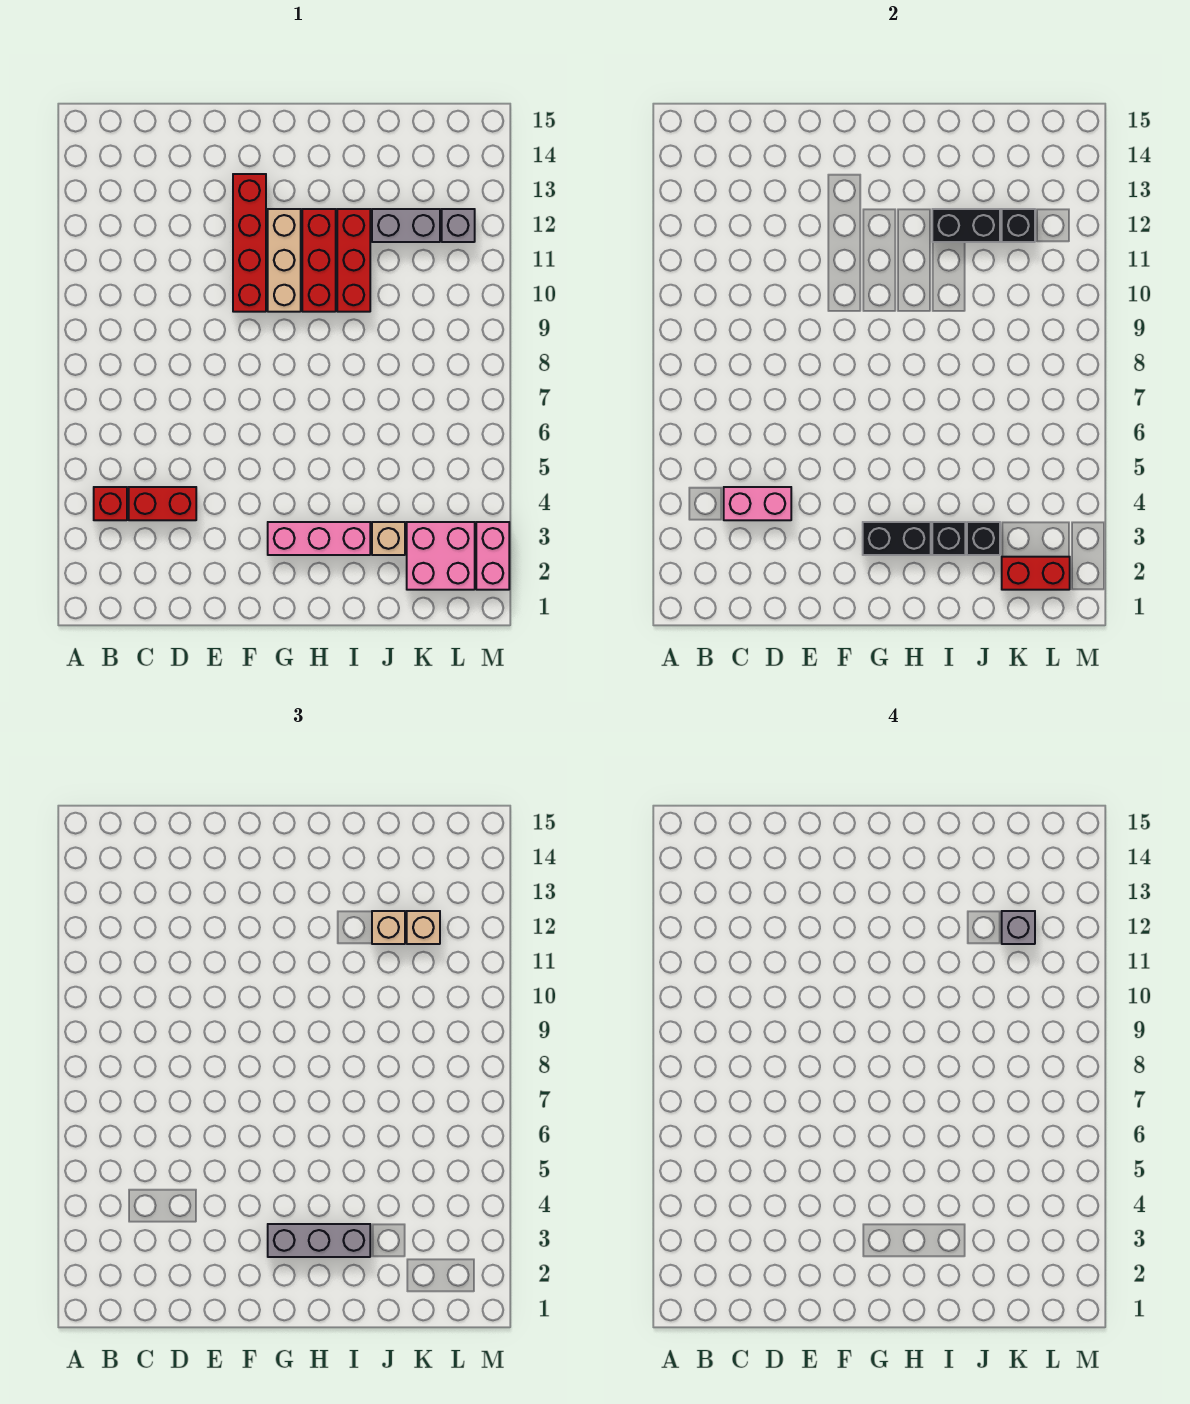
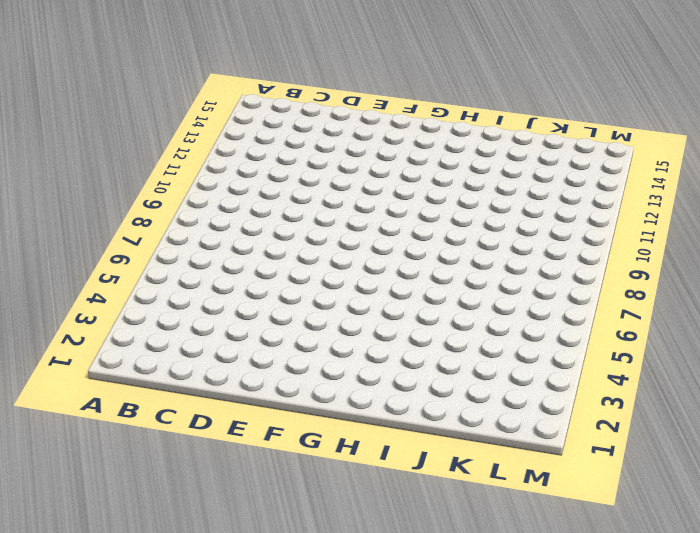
none -> red brick B4 level 1
none -> red brick C4:D4 level 1
none -> red brick F10:F13 level 1

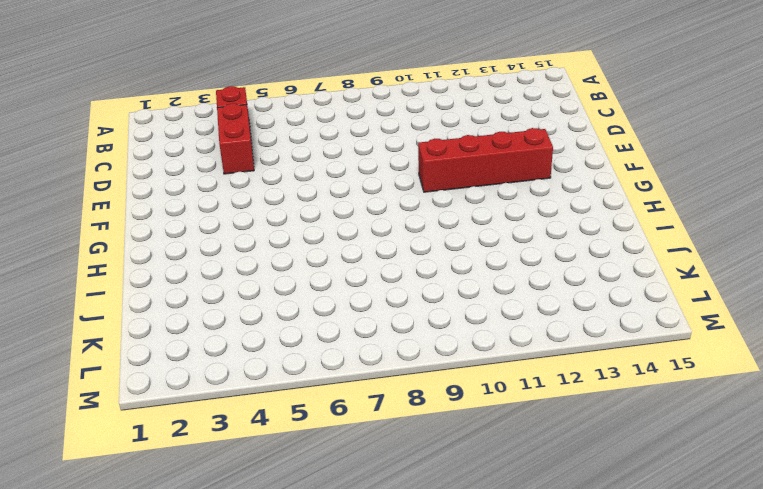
none -> pink brick G3:I3 level 1
none -> tan brick G10:G12 level 1
none -> red brick H10:H12 level 1

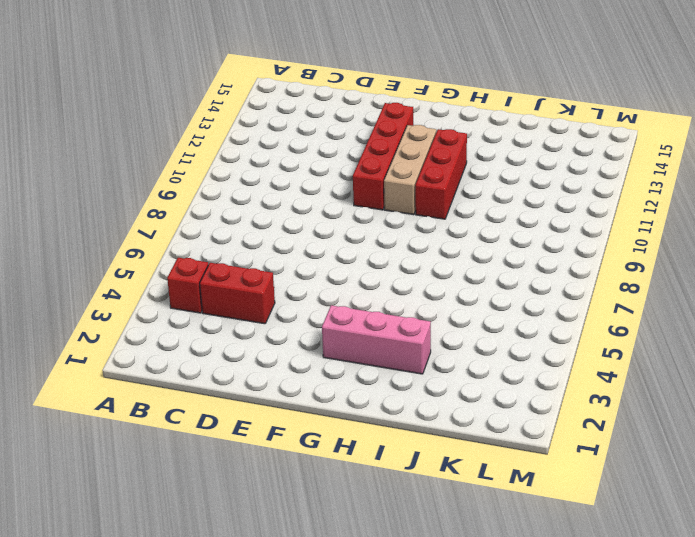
none -> red brick I10:I12 level 1
none -> tan brick J3 level 1
none -> grey brick J12:K12 level 1

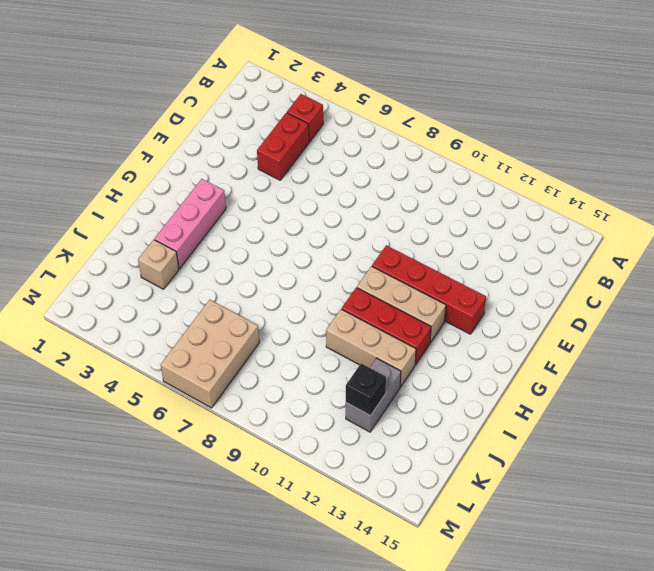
tan brick I10:I12 level 1 -> red brick I10:I12 level 1
tan brick K6:M7 level 1 -> none
none -> pink brick K2:L3 level 1
none -> grey brick L12 level 1
none -> pink brick M2:M3 level 1

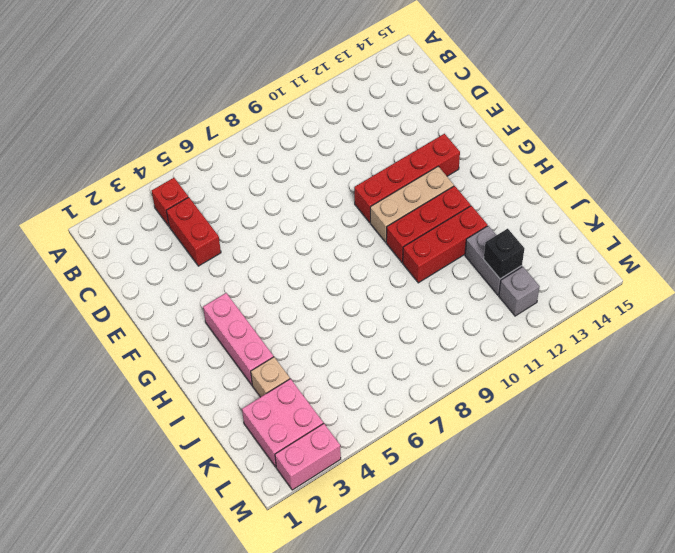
none -> pink brick C4:D4 level 2
none -> black brick G3:H3 level 2
none -> black brick I3 level 2

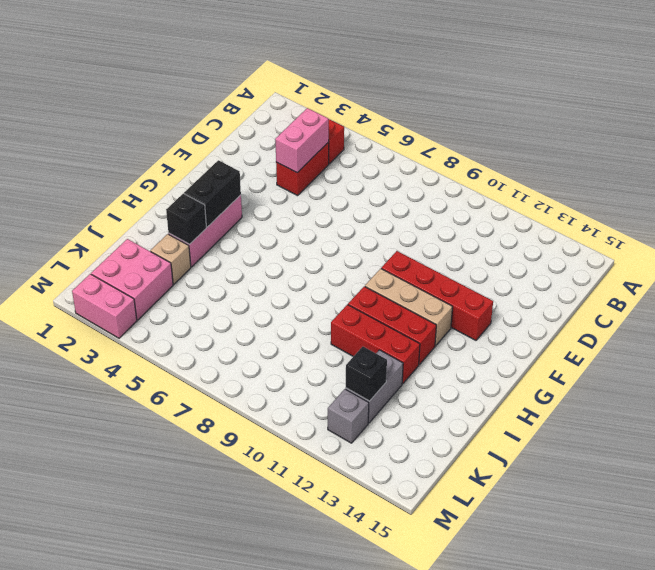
none -> black brick I12:J12 level 2
none -> black brick J3 level 2
none -> red brick K2:L2 level 2

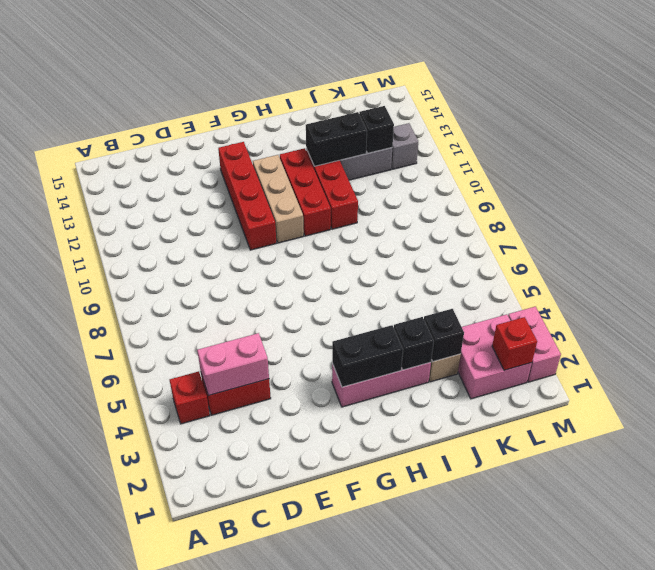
red brick L2 level 2 -> red brick K2:L2 level 2
none -> grey brick G3:I3 level 3
none -> tan brick J12 level 3
none -> tan brick K12 level 3

